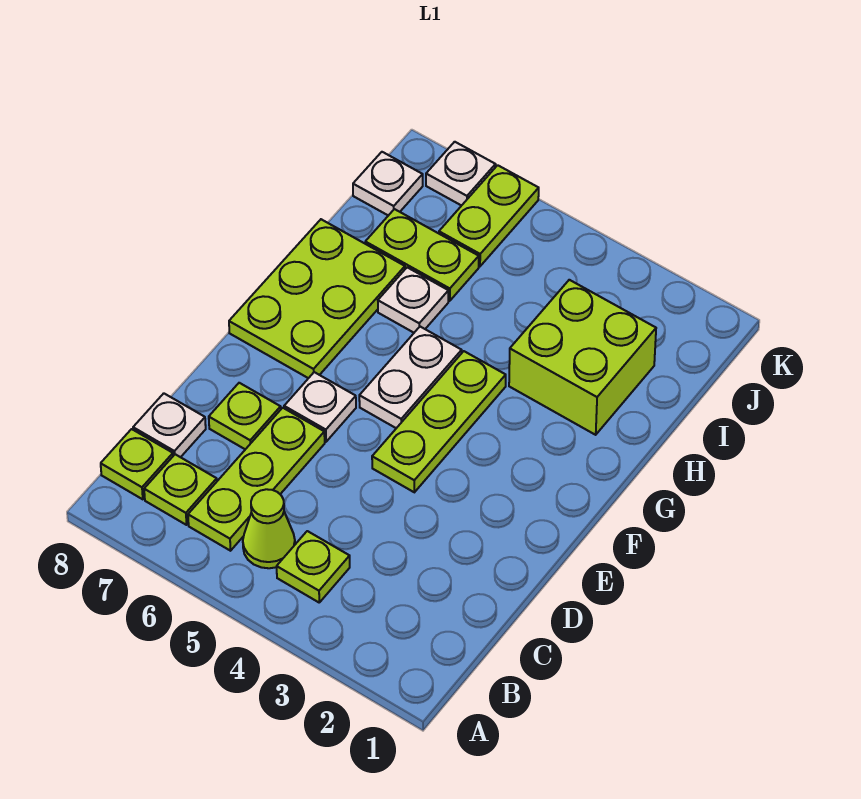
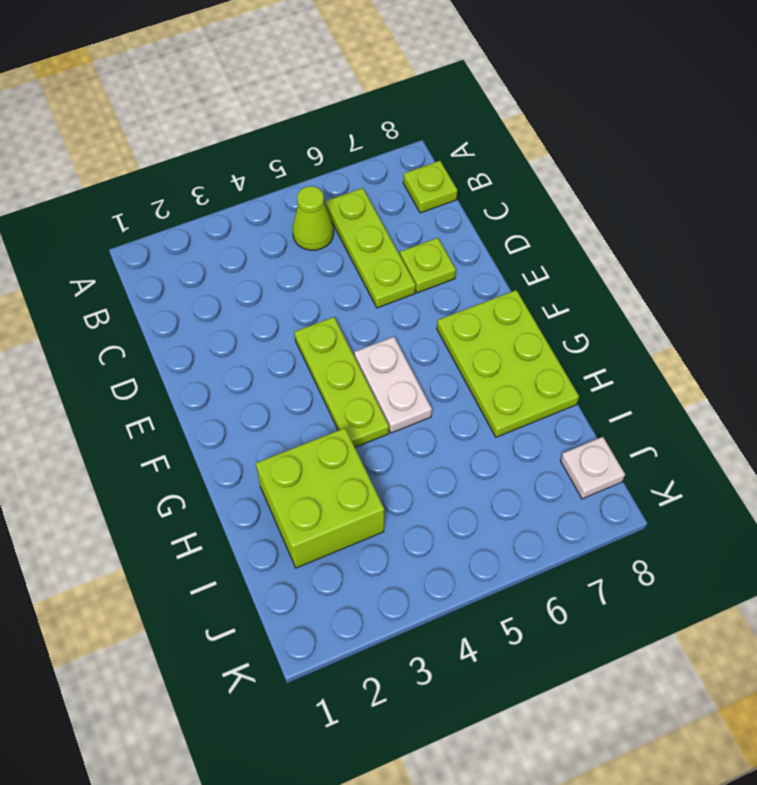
none -> lime plate B4 level 1
none -> lime plate B7 level 1
none -> white plate C8 level 1

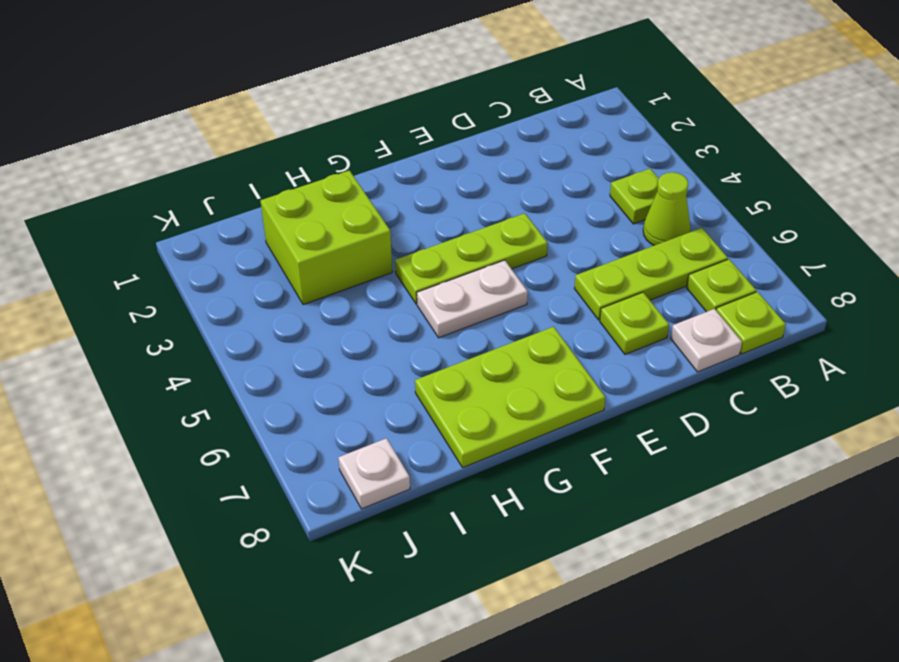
none -> white plate E6 level 1
none -> white plate H6 level 1
none -> lime plate I6:I7 level 1

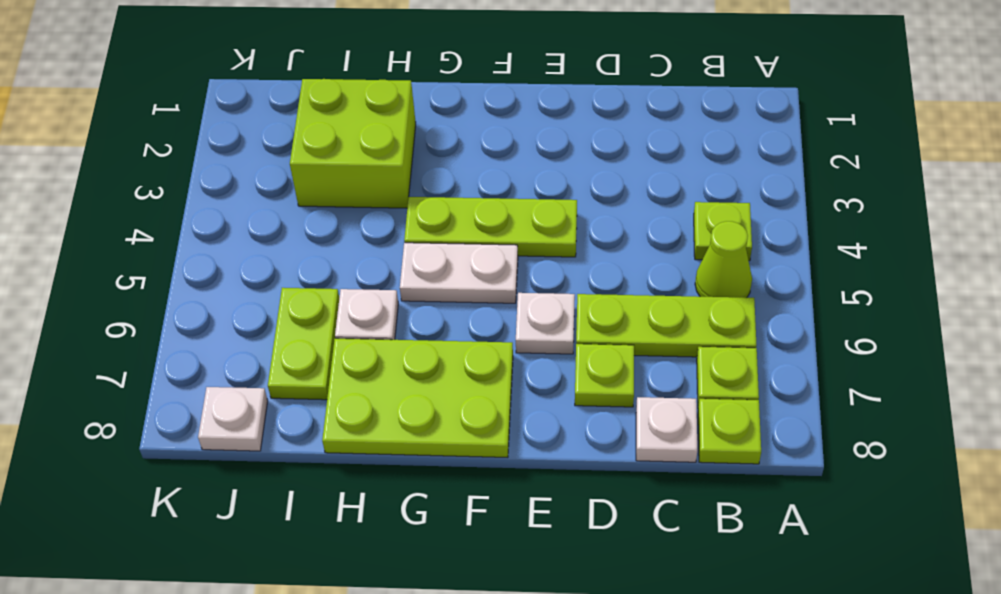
none -> lime plate J6:K6 level 1
none -> white plate K7 level 1

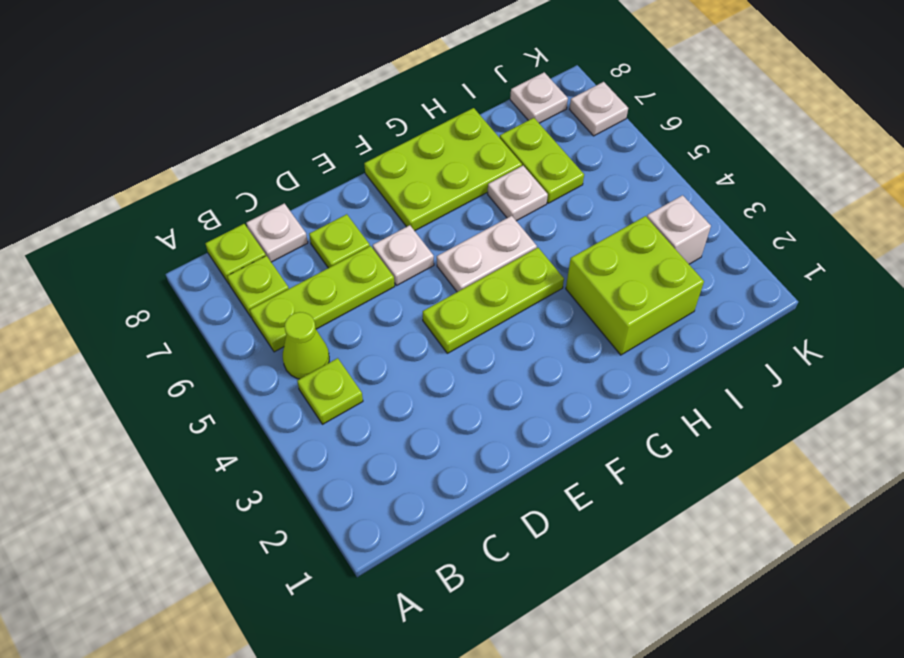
white brick J3 level 1 -> none
none -> lime plate J6:K6 level 1

